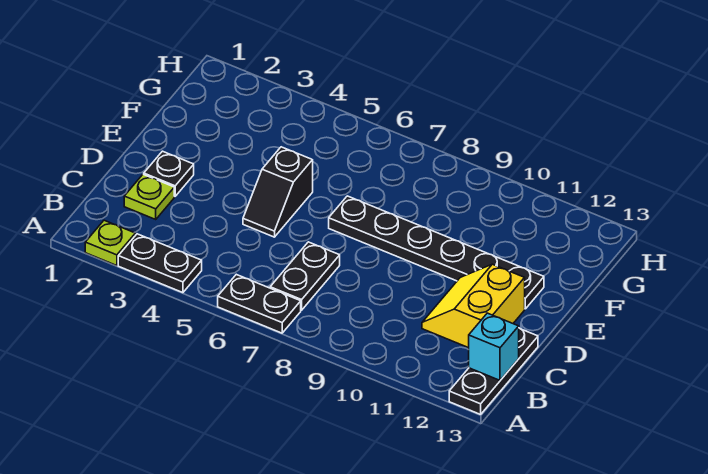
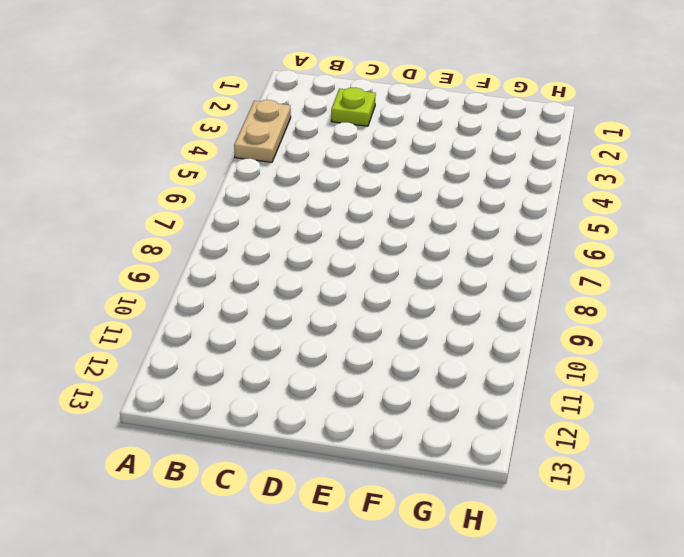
tan plate A3:A4 level 1 -> black plate A3:A4 level 1
none -> lime plate A2 level 1
none -> black plate A6:A7 level 1

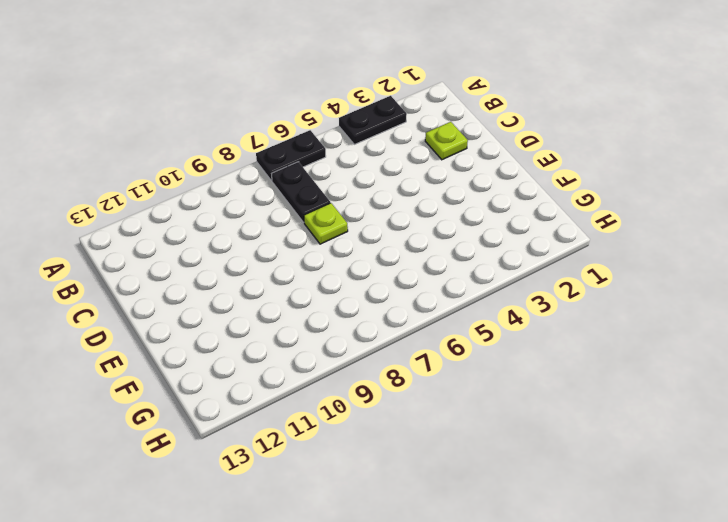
lime plate D7 level 1 -> lime plate A2 level 1
none -> black plate A13:C13 level 1
none -> yellow slope C11:D12 level 1 top 12

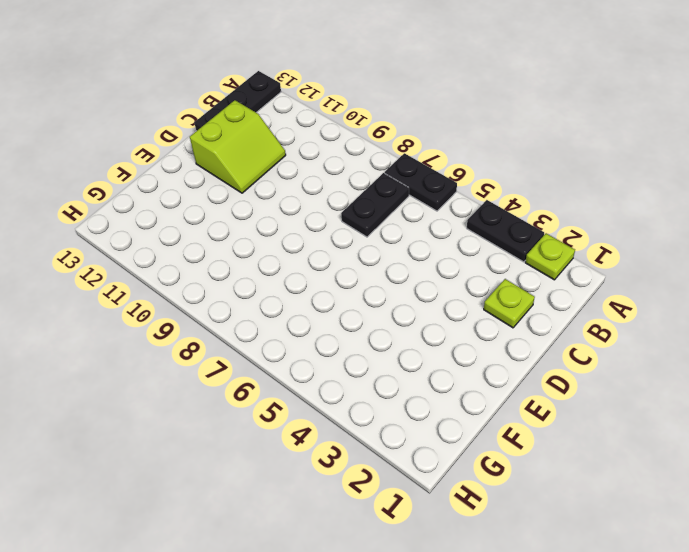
lime slope C11:D12 level 1 top 12 -> yellow slope C11:D12 level 1 top 12
none -> black plate D2 level 1
none -> black slope D5:E5 level 1 top E

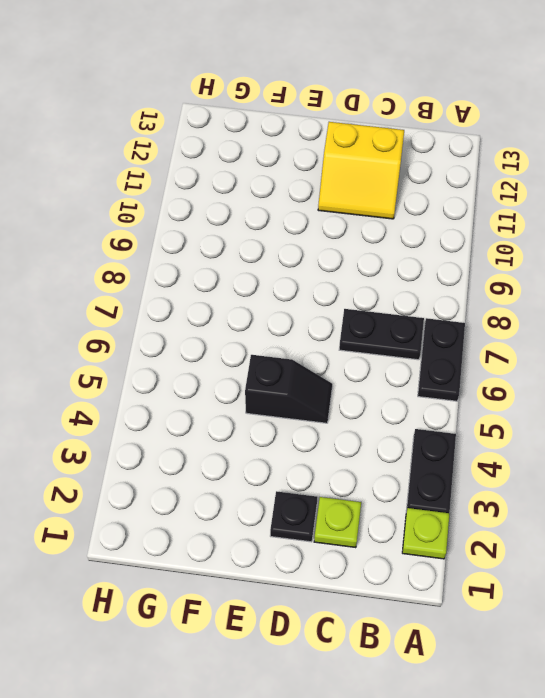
none -> black plate A13:C13 level 1
none -> black plate E7:E12 level 1

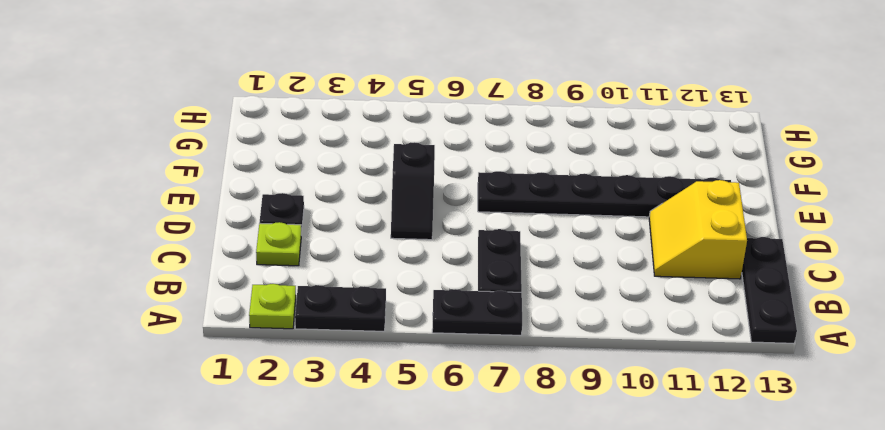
none -> cyan brick B13 level 2

